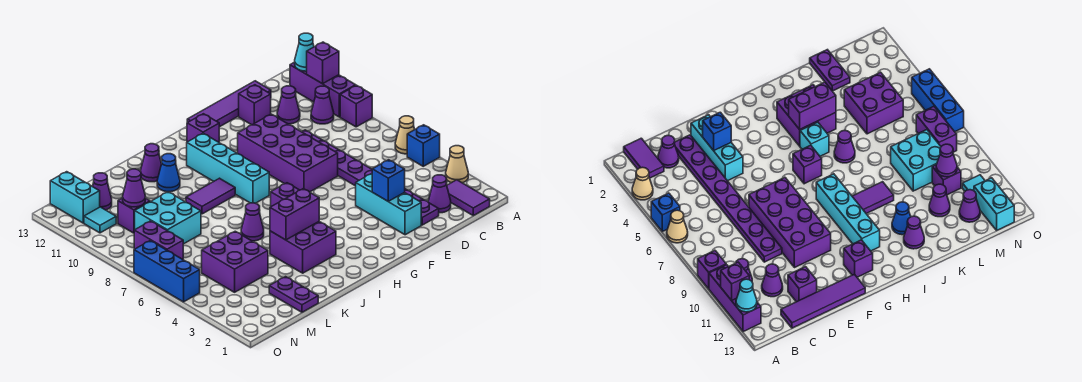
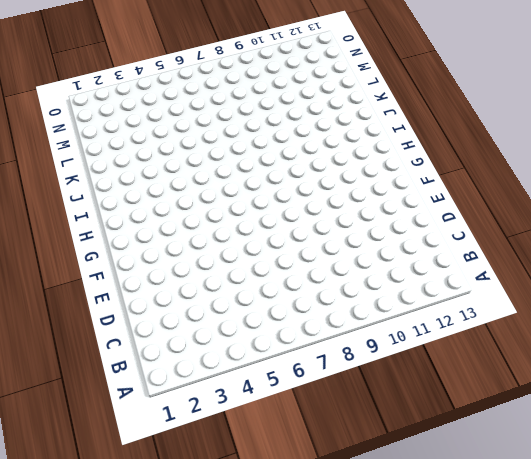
none -> tan cone A3 level 1
none -> blue brick A5 level 1
none -> tan cone A6 level 1
none -> purple brick A9 level 1

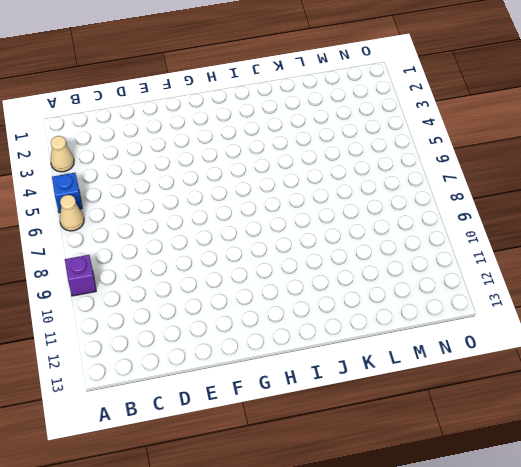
none -> purple brick A10:A12 level 1
none -> purple tile B1:B2 level 1
none -> purple cone B10 level 1
none -> purple cone C2 level 1

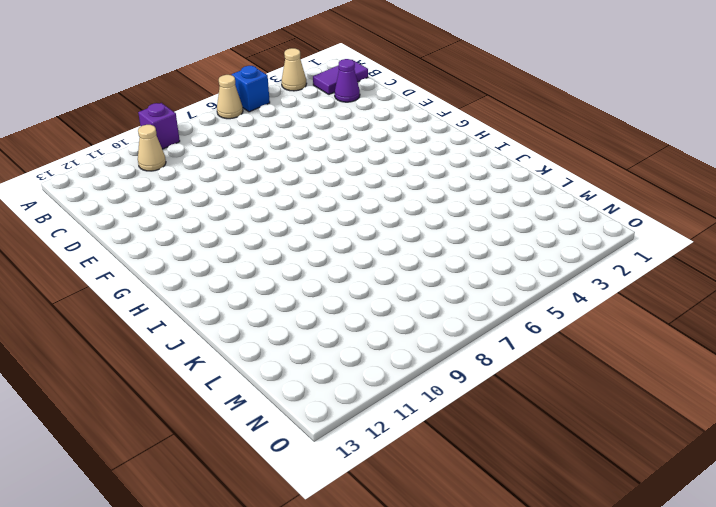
tan cone B10 level 1 -> purple cone B10 level 1
none -> purple brick A10:A12 level 1
none -> purple cone C11 level 1
none -> purple tile C13:F13 level 1
none -> purple plate D2:D9 level 1

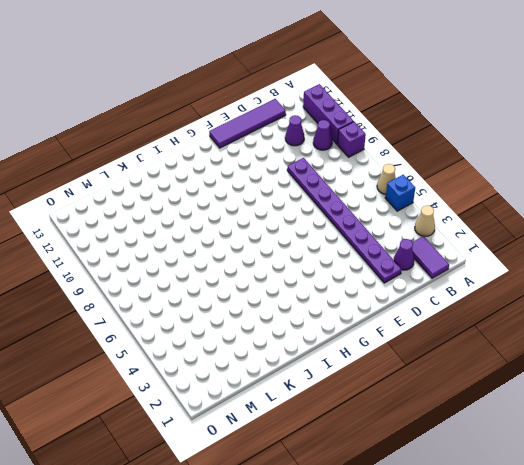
none -> purple brick D12 level 1
none -> cyan brick E2:E4 level 1
none -> purple brick E7:F10 level 1
none -> purple brick G12 level 1

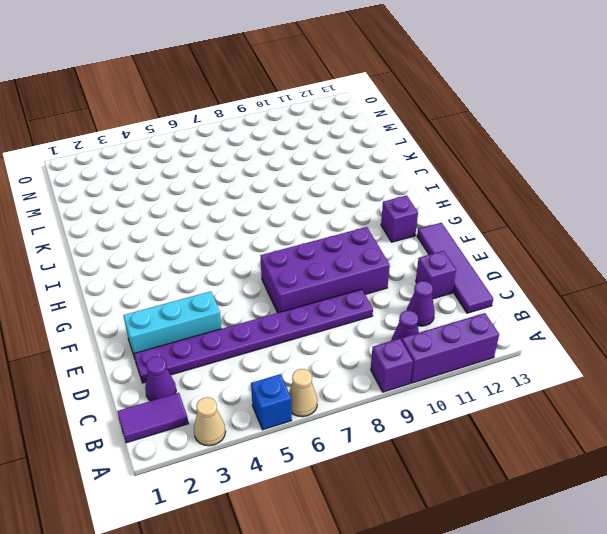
none -> purple brick H6 level 1
none -> cyan brick H8:H11 level 1
none -> purple brick I3:J4 level 1
none -> cyan brick I5 level 1

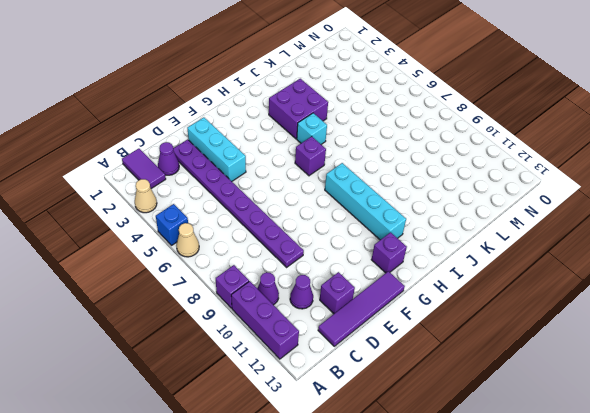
none -> purple brick E7:F10 level 1
none -> purple tile I9:J9 level 1
none -> purple cone J6 level 1
none -> blue cone J11 level 1

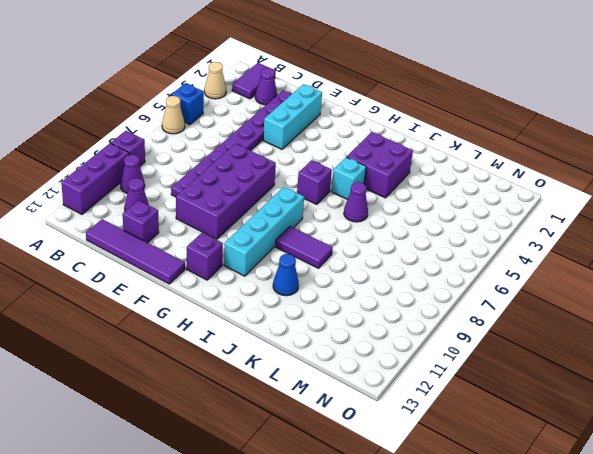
none -> purple cone J12 level 1
none -> purple plate L1:L2 level 1
none -> purple brick L4:M5 level 1
none -> cyan brick L8:M9 level 1

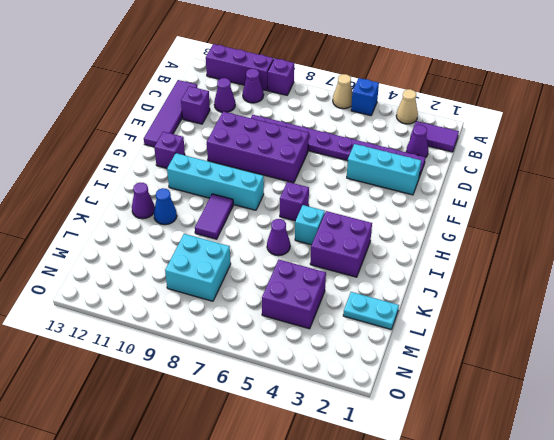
cyan plate L1:L2 level 1 -> purple plate L1:L2 level 1
none -> purple cone L11 level 1
none -> purple brick M10 level 1
none -> purple cone M12 level 1
none -> purple brick N7:N8 level 1

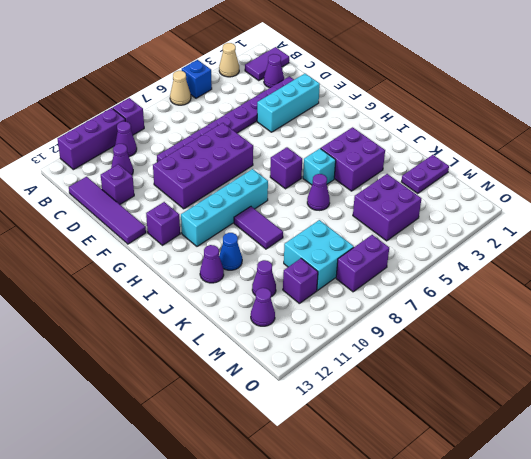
none -> cyan tile N11 level 1
none -> cyan brick N12:N13 level 1
none -> blue brick O5:O7 level 1
none -> purple brick A11 level 2

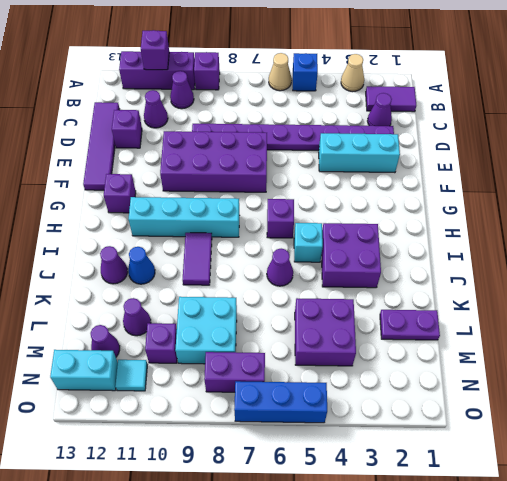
none -> cyan cone A12 level 2
none -> blue brick E3 level 2
none -> purple brick I4:J4 level 2
none -> purple cone M10 level 2

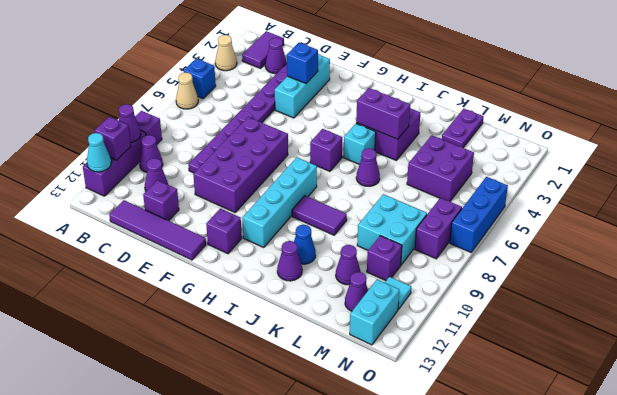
purple cone A10 level 2 -> purple cone M10 level 2

